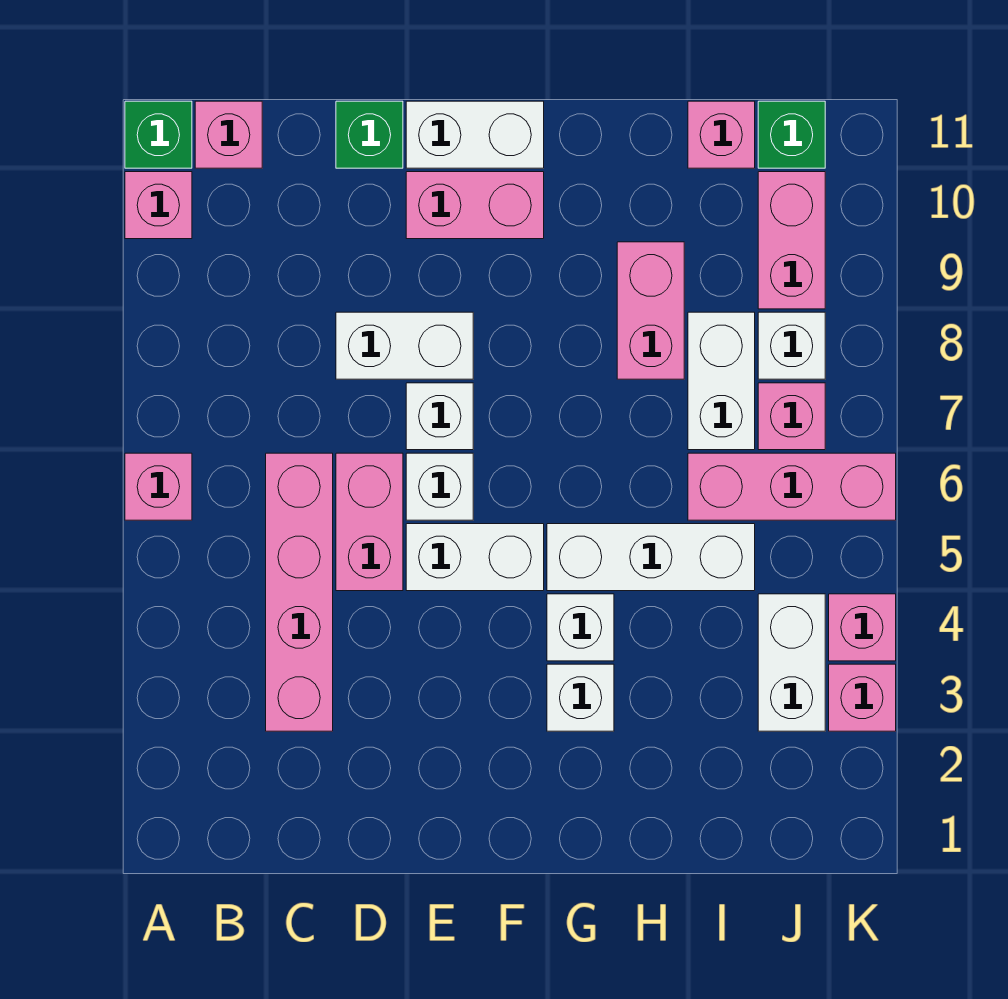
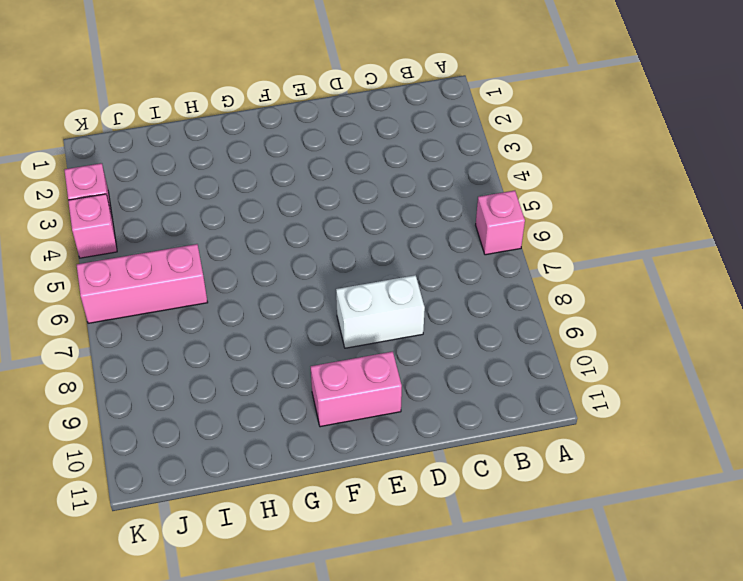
none -> pink brick A10 level 1
none -> green brick A11 level 1
none -> pink brick B11 level 1

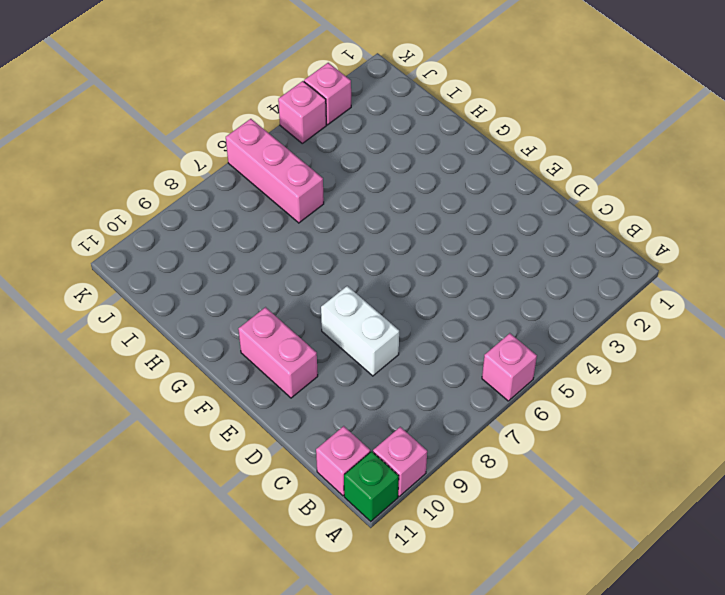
none -> pink brick C3:C6 level 1
none -> pink brick D5:D6 level 1
none -> green brick D11 level 1

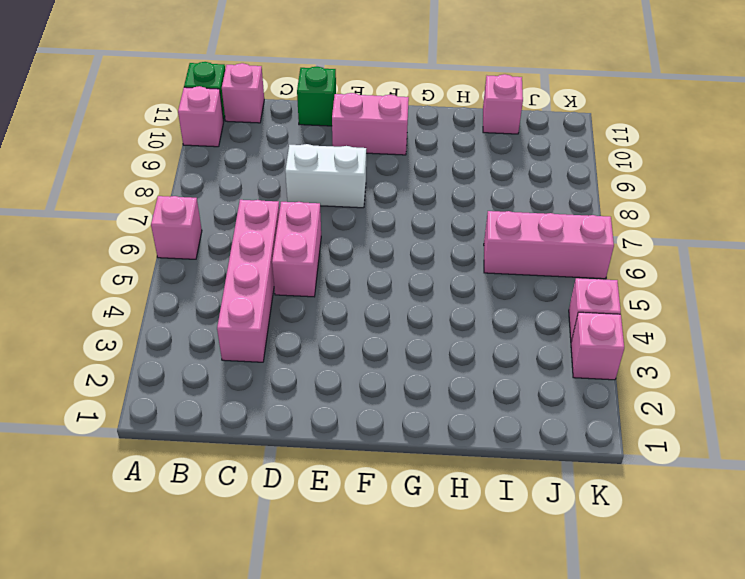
none -> white brick E5:F5 level 1
none -> white brick E6 level 1
none -> white brick E7 level 1

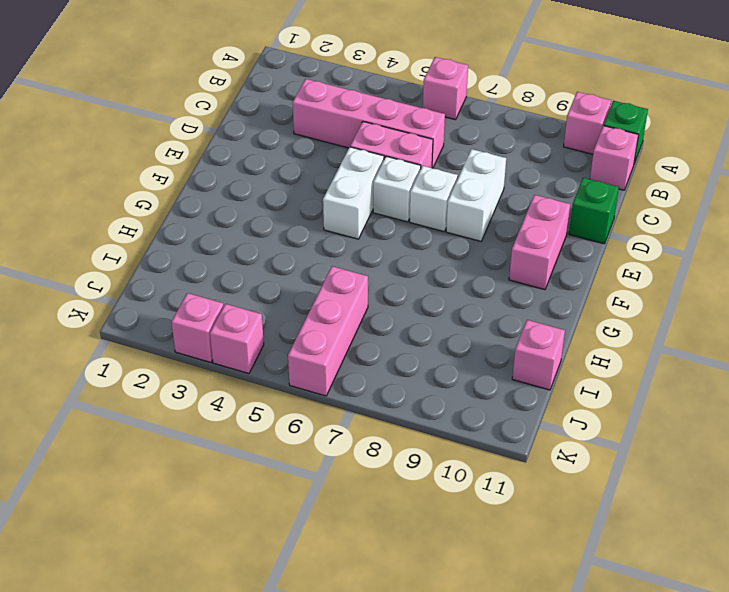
none -> white brick E11:F11 level 1
none -> white brick G3 level 1
none -> white brick G4 level 1

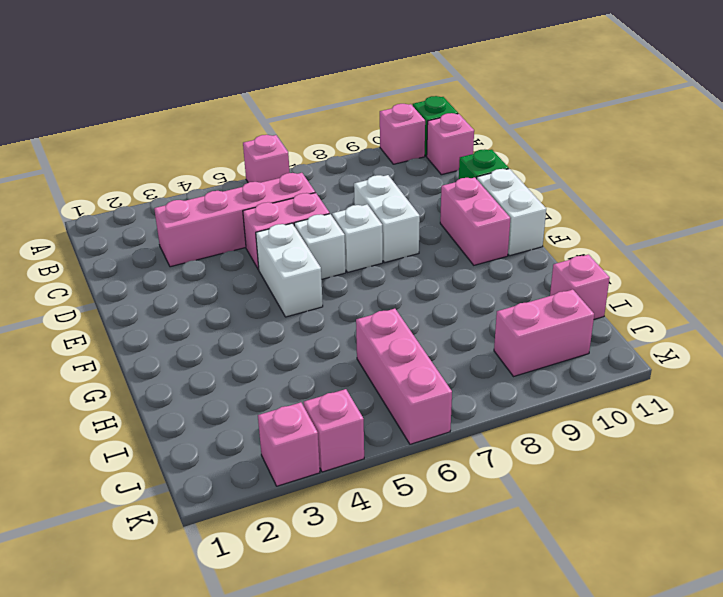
none -> white brick G3 level 1
none -> white brick G4 level 1
none -> white brick G5:I5 level 1

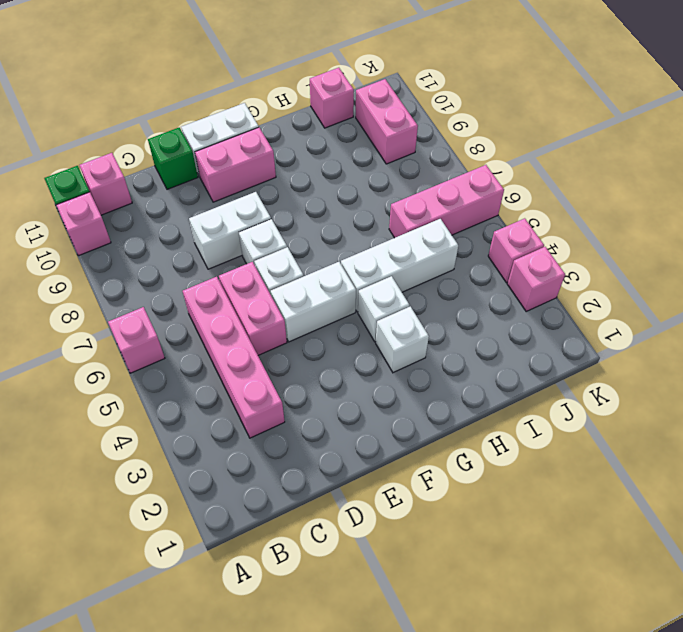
none -> pink brick H8:H9 level 1
none -> white brick I7:I8 level 1
none -> white brick J3:J4 level 1

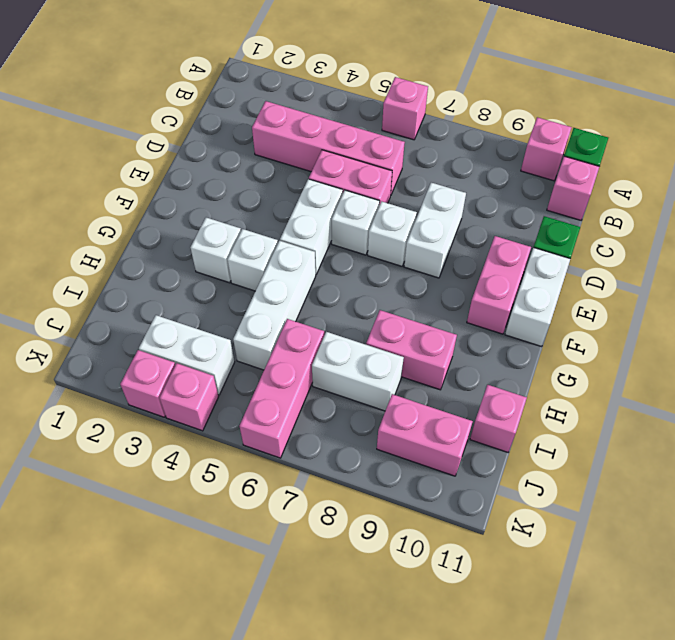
none -> pink brick J7 level 1
none -> white brick J8 level 1
none -> green brick J11 level 1

